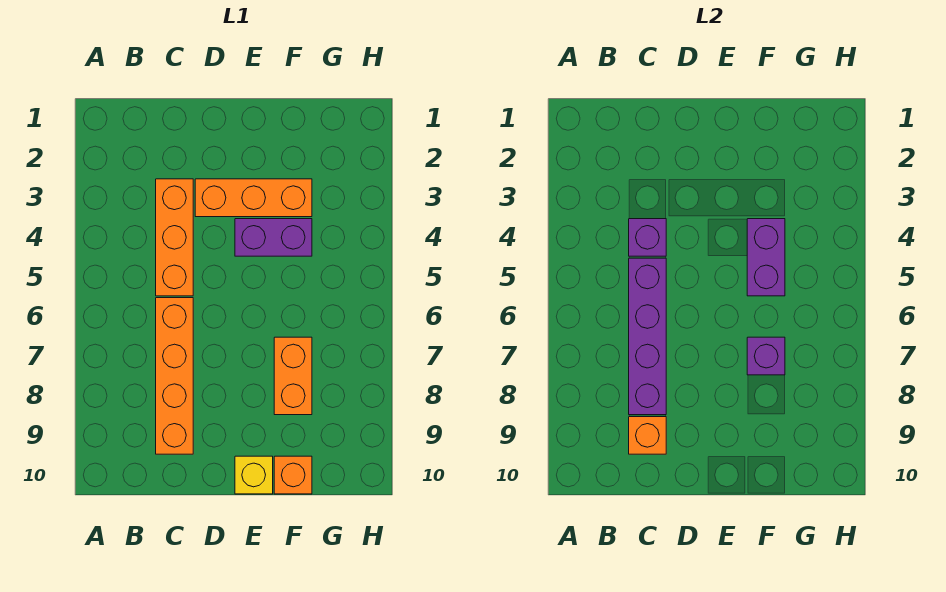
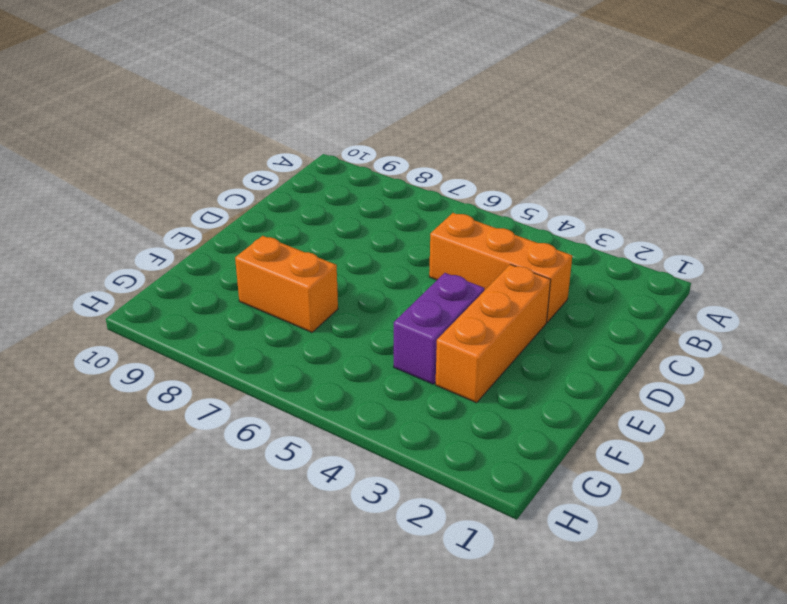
none -> orange brick C6:C9 level 1
none -> yellow brick E10 level 1
none -> orange brick F10 level 1

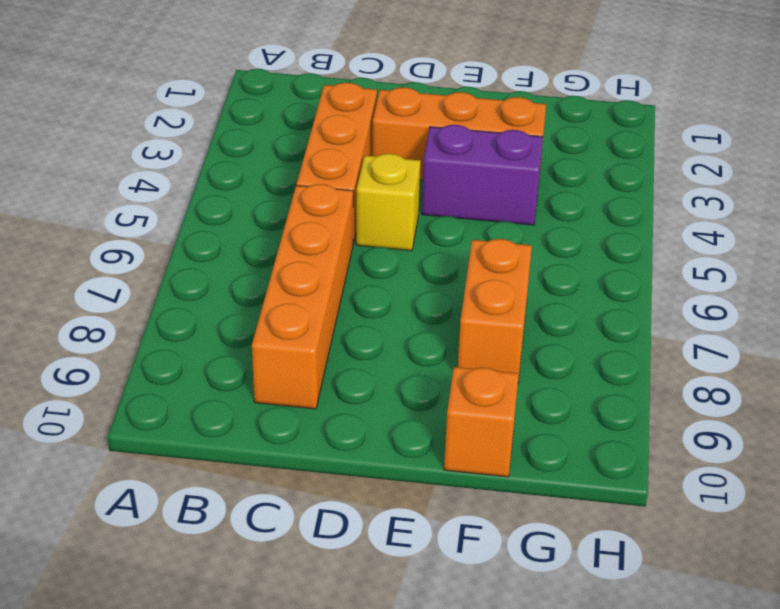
yellow brick D5 level 1 -> yellow brick E10 level 1
none -> purple brick C4 level 2
none -> purple brick C5:C8 level 2
none -> orange brick C9 level 2

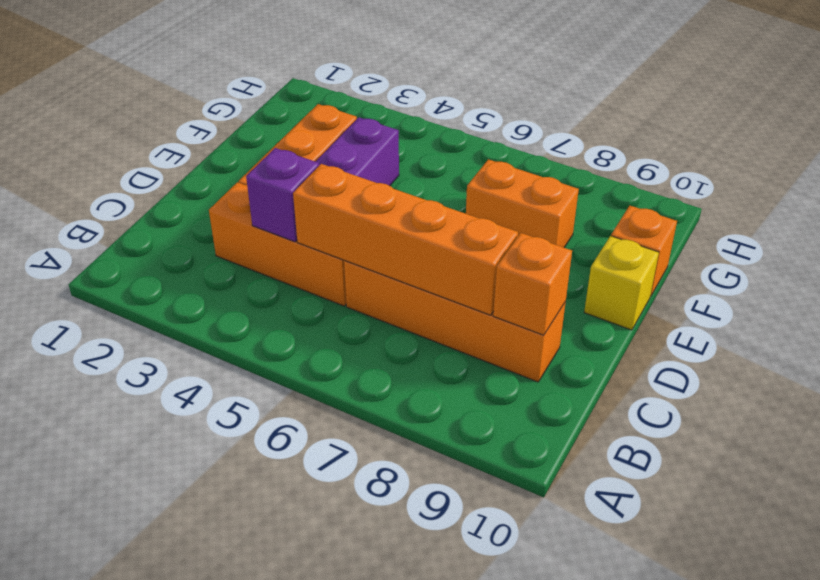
orange brick C5:C8 level 2 -> purple brick C5:C8 level 2
none -> purple brick F4:F5 level 2
none -> purple brick F7 level 2

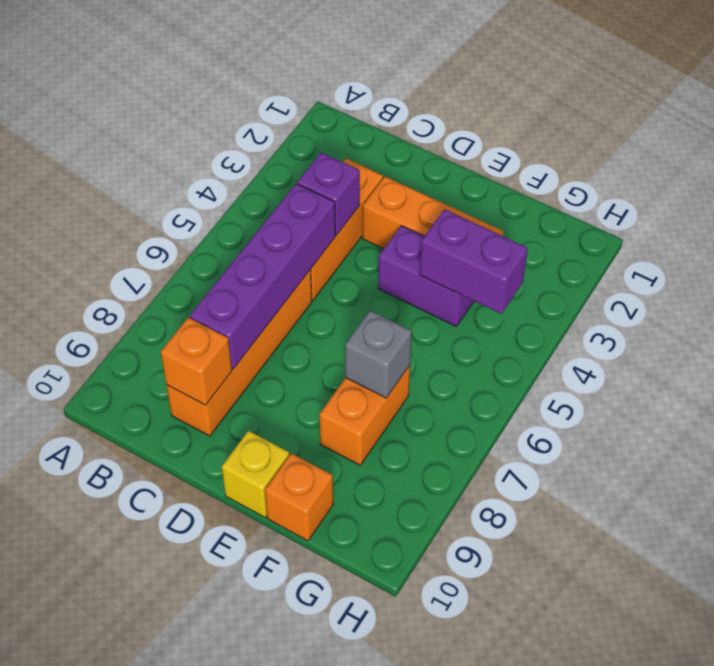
purple brick F4:G4 level 2 -> purple brick F4:F5 level 2
grey brick F7 level 2 -> purple brick F7 level 2

